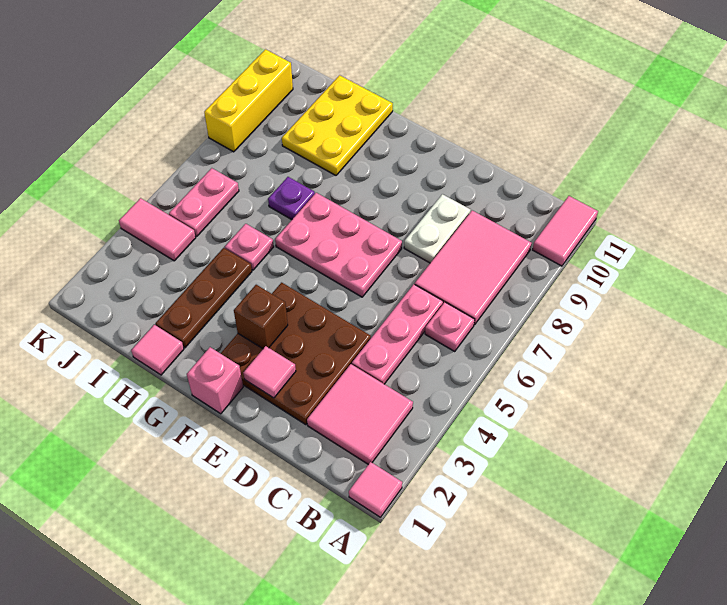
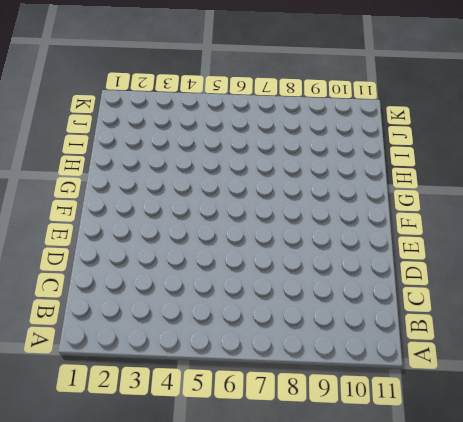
none -> pink tile A1 level 1
none -> pink tile A10:A11 level 1
none -> pink tile B2:C3 level 1

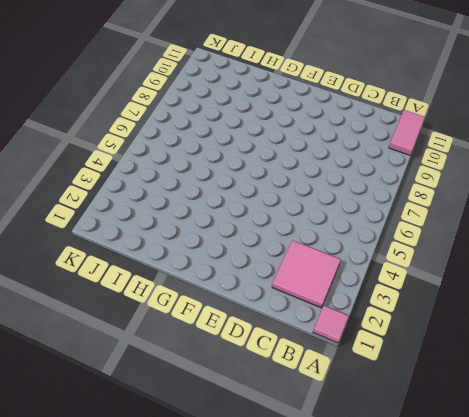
none -> pink plate B6 level 1
none -> pink tile B7:C9 level 1
none -> pink plate C4:C6 level 1

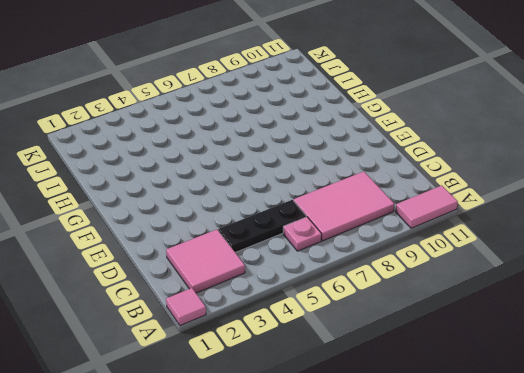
black plate C4:C6 level 1 -> pink plate C4:C6 level 1
none -> brown plate D2:F4 level 1
none -> white plate D8:D9 level 1
none -> pink plate E6:G7 level 1

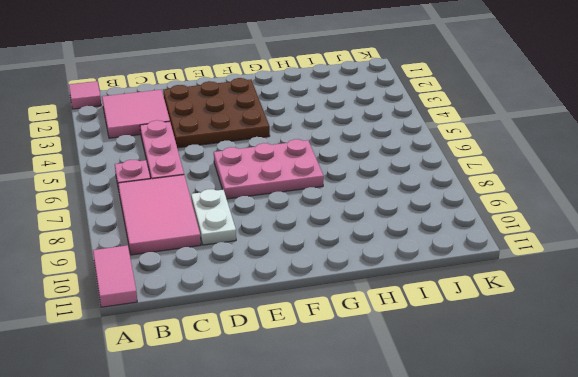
none -> pink brick F1 level 1
none -> pink tile H1 level 1
none -> brown plate H2:H4 level 1

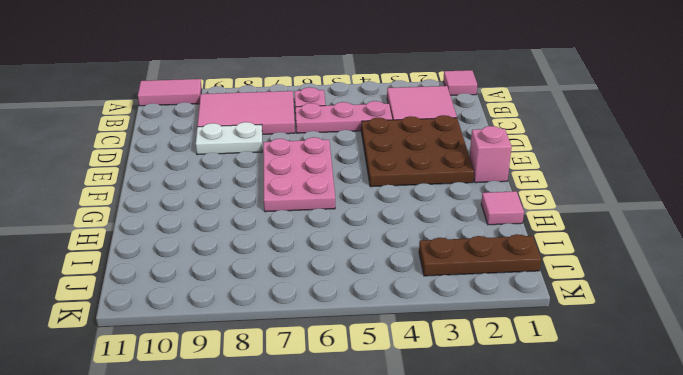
brown plate J1:J3 level 1 -> brown plate H2:H4 level 1
none -> pink plate H5 level 1
none -> purple plate H7 level 1
none -> yellow plate H9:I11 level 1

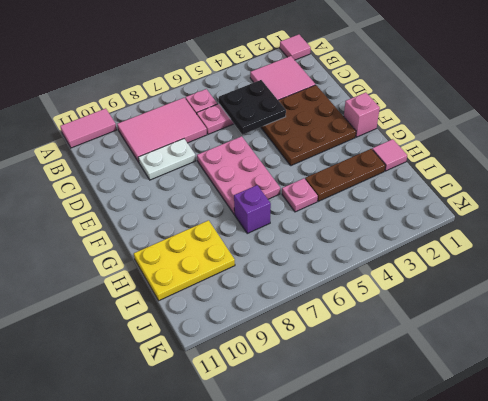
black plate C4:D5 level 2 -> none
purple brick H7 level 1 -> purple plate H7 level 1
none -> pink tile J4:K4 level 1
none -> pink plate J5:J6 level 1
none -> yellow brick K8:K10 level 1

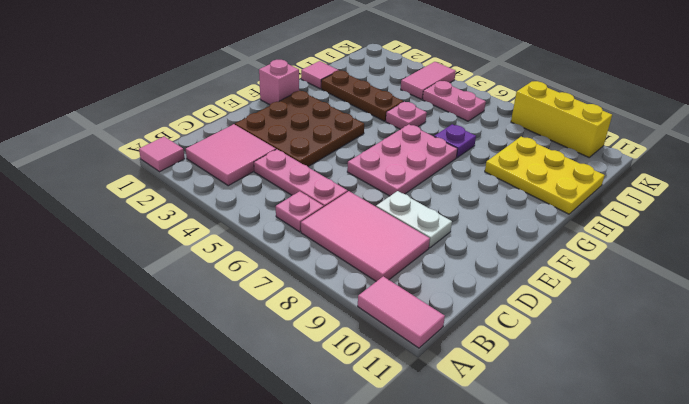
none -> pink tile E2 level 2
none -> brown brick F3 level 2

